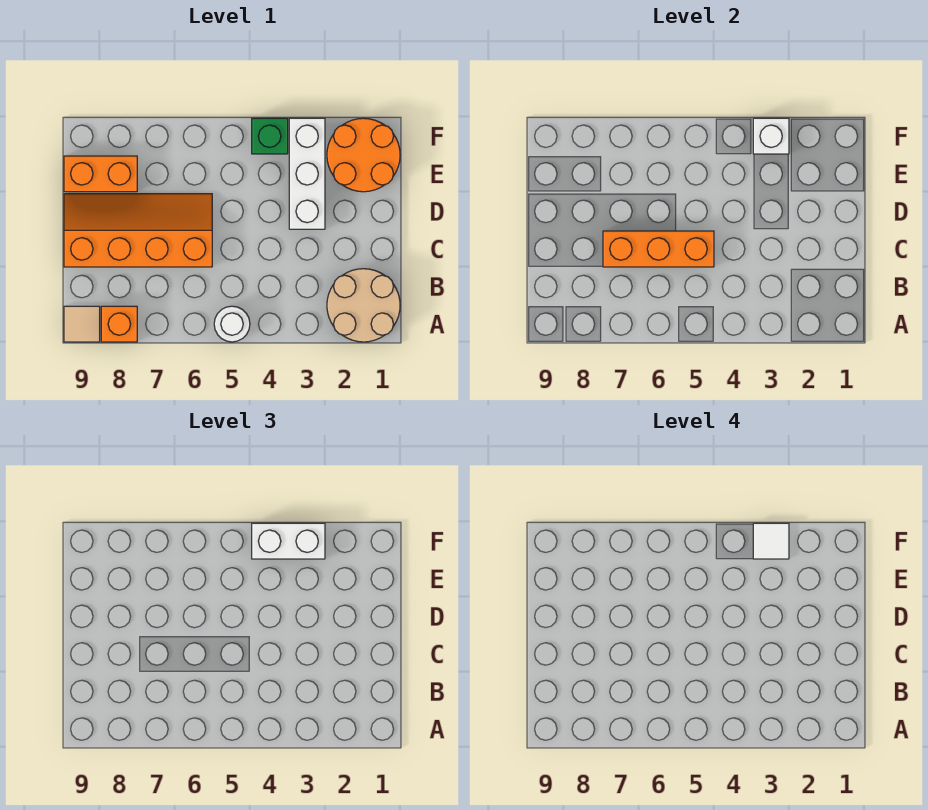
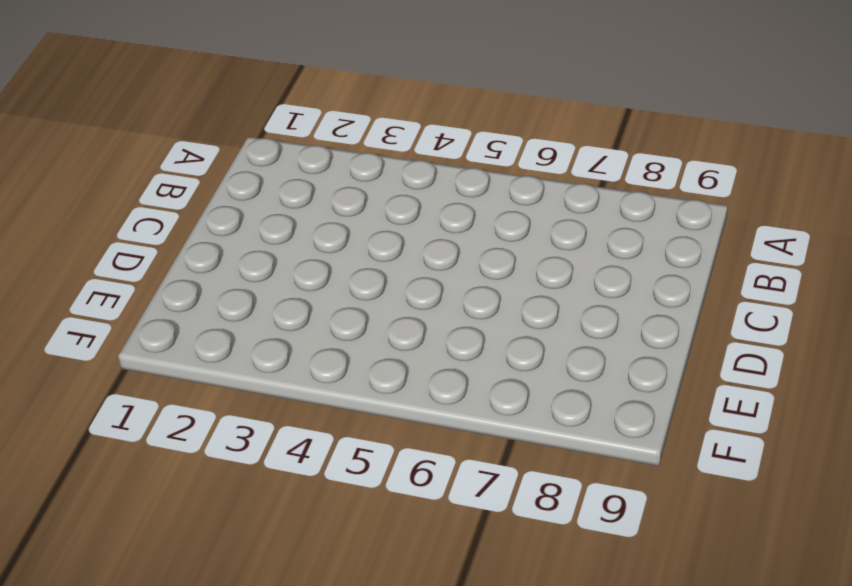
none -> tan round brick A1:B2 level 1
none -> white round brick A5 level 1
none -> orange brick A8 level 1

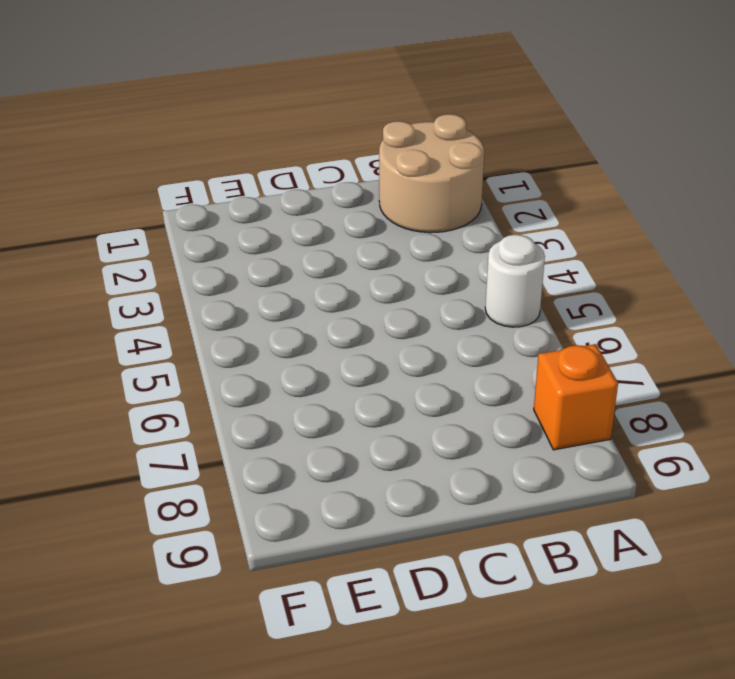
none -> tan tile A9 level 1
none -> orange slope C6:D9 level 1 top C
none -> white brick D3:F3 level 1

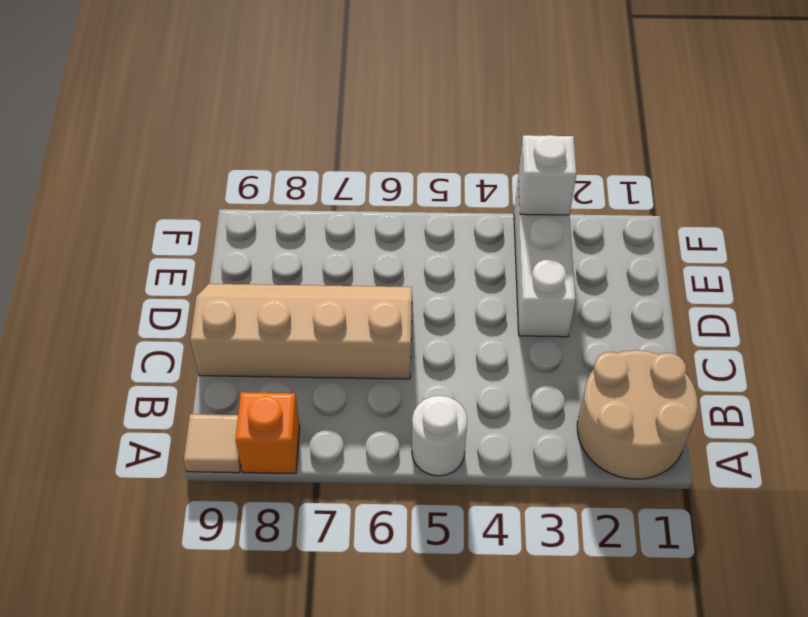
tan slope C6:D9 level 1 top C -> orange slope C6:D9 level 1 top C
none -> orange round brick E1:F2 level 1
none -> orange brick E8:E9 level 1
none -> green brick F4 level 1

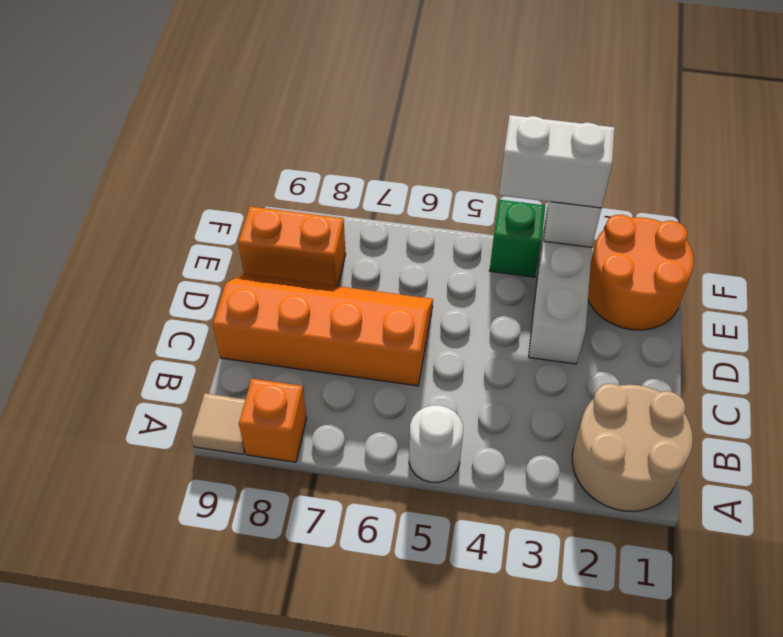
none -> orange brick C5:C7 level 2
none -> white tile F3 level 4

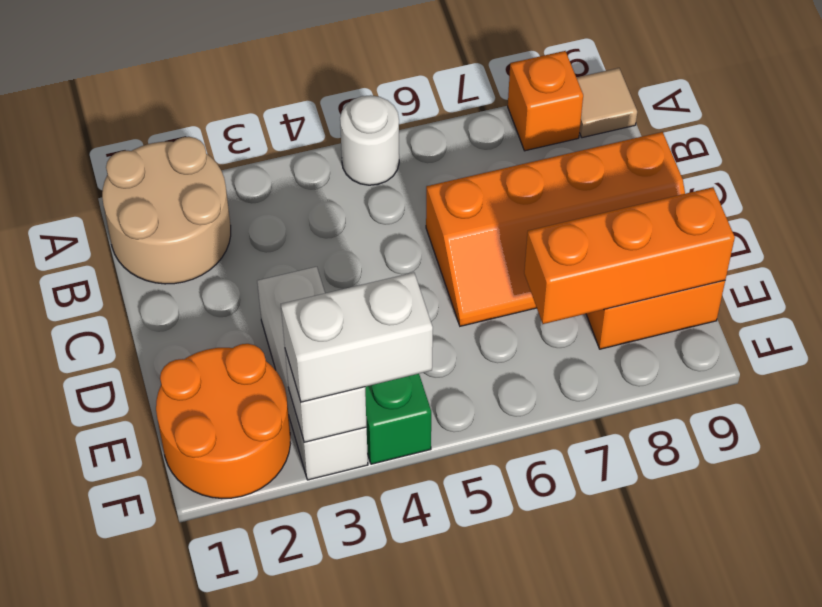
orange brick E7:E9 level 2 -> orange brick C5:C7 level 2
none -> white tile F3 level 4

